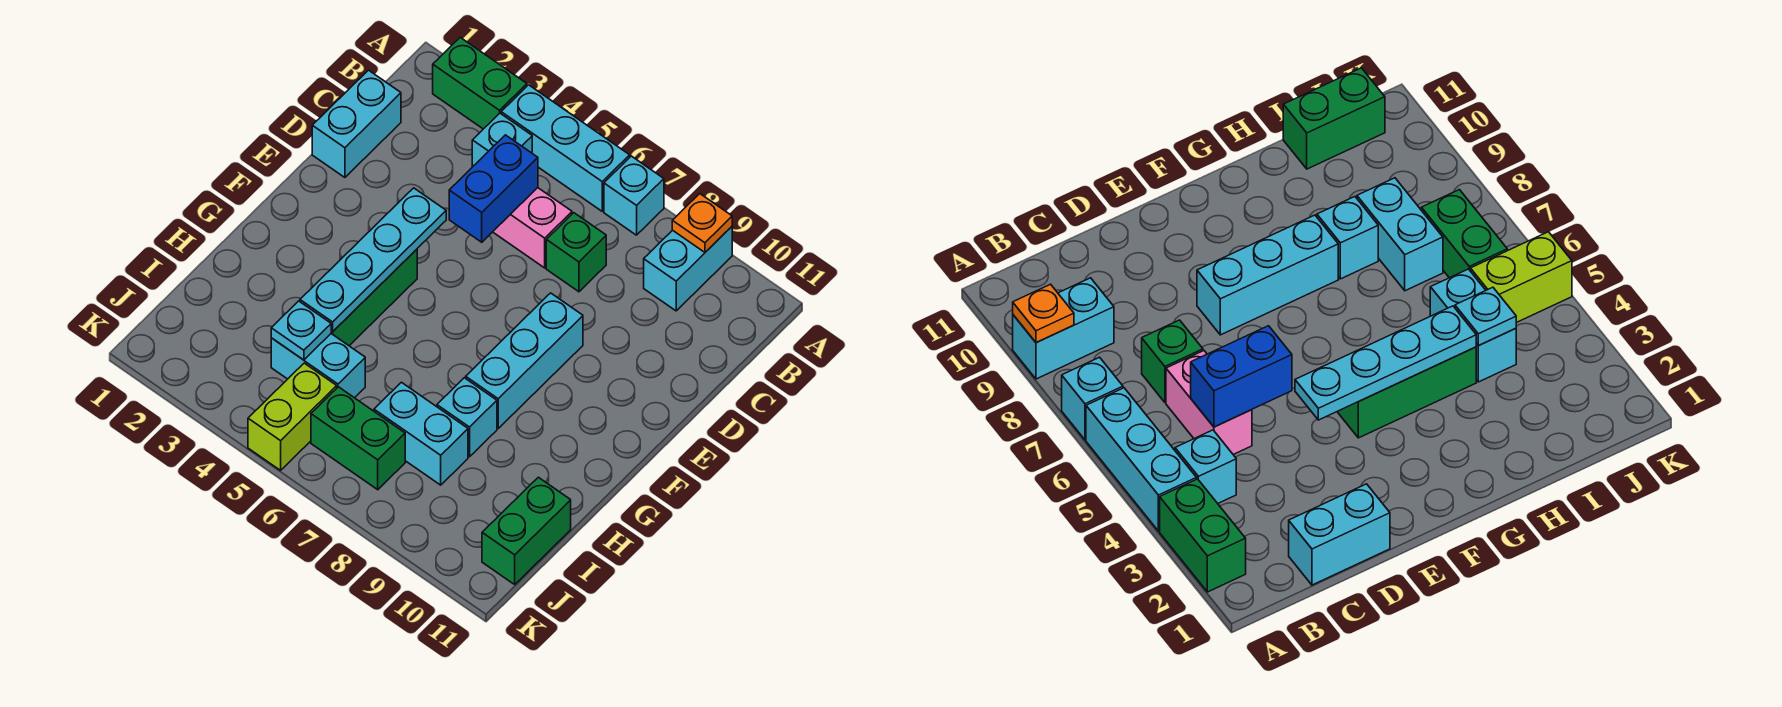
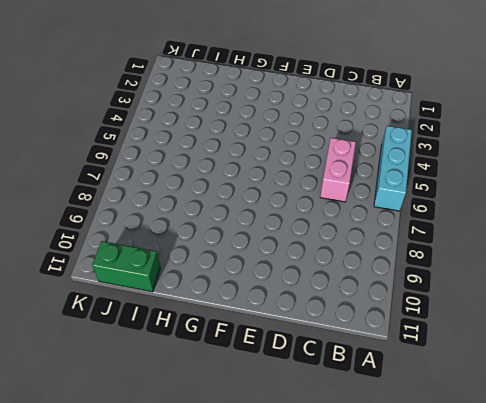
none -> green brick A2:A3 level 1
none -> cyan brick A7 level 1
none -> cyan brick A9:B9 level 1

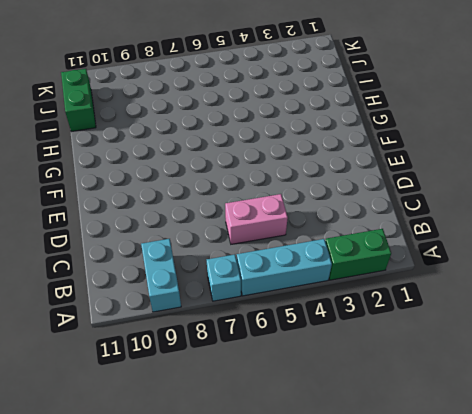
none -> cyan brick B4 level 1
none -> cyan brick C1:D1 level 1
none -> green brick C7 level 1

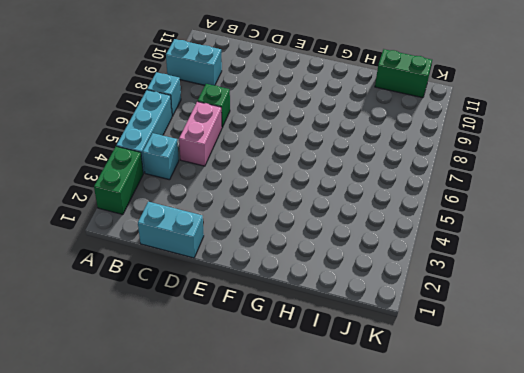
none -> cyan brick E8:G8 level 1
none -> green brick F4:H4 level 1
none -> cyan brick H8 level 1

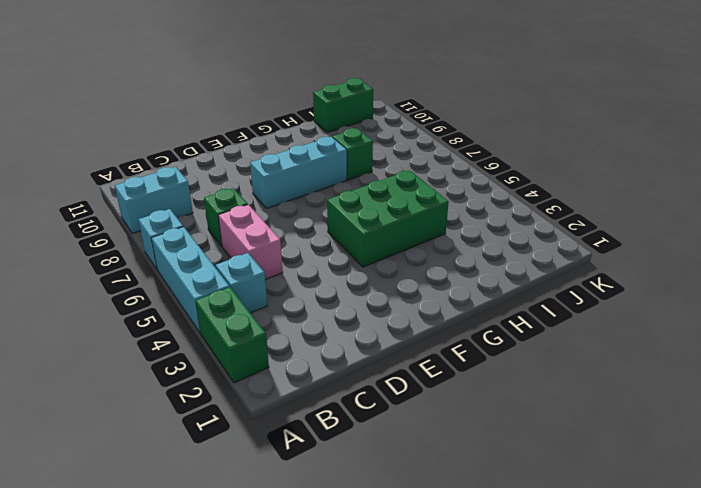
green brick F4:H5 level 1 -> green brick F4:H4 level 1
green brick H8 level 1 -> cyan brick H8 level 1
none -> cyan brick C1:D1 level 1
none -> cyan brick I4:I5 level 1
none -> cyan brick I7:I8 level 1

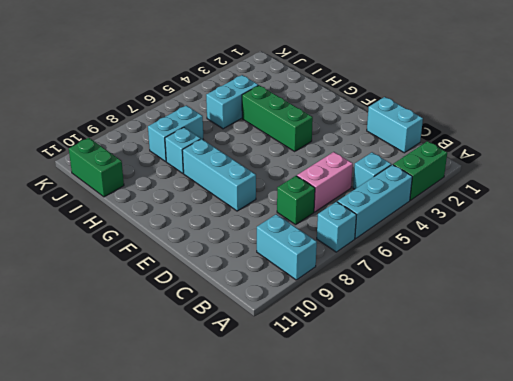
none -> lime brick J5:K5 level 1
none -> green brick J6:J7 level 1
none -> orange plate A9 level 2

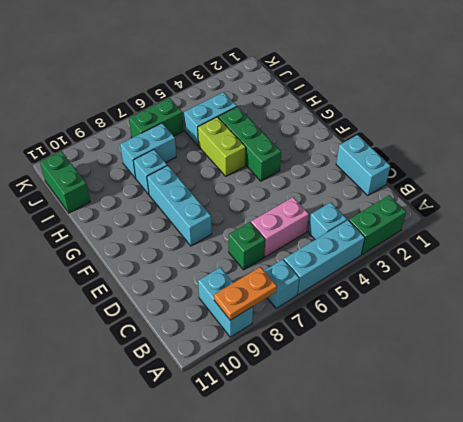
orange plate A8:A9 level 2 -> orange plate A9 level 2
lime brick G5:H5 level 1 -> lime brick J5:K5 level 1
none -> blue brick C5:D5 level 2
none -> cyan plate E4:H4 level 2
none -> cyan plate I4 level 2

